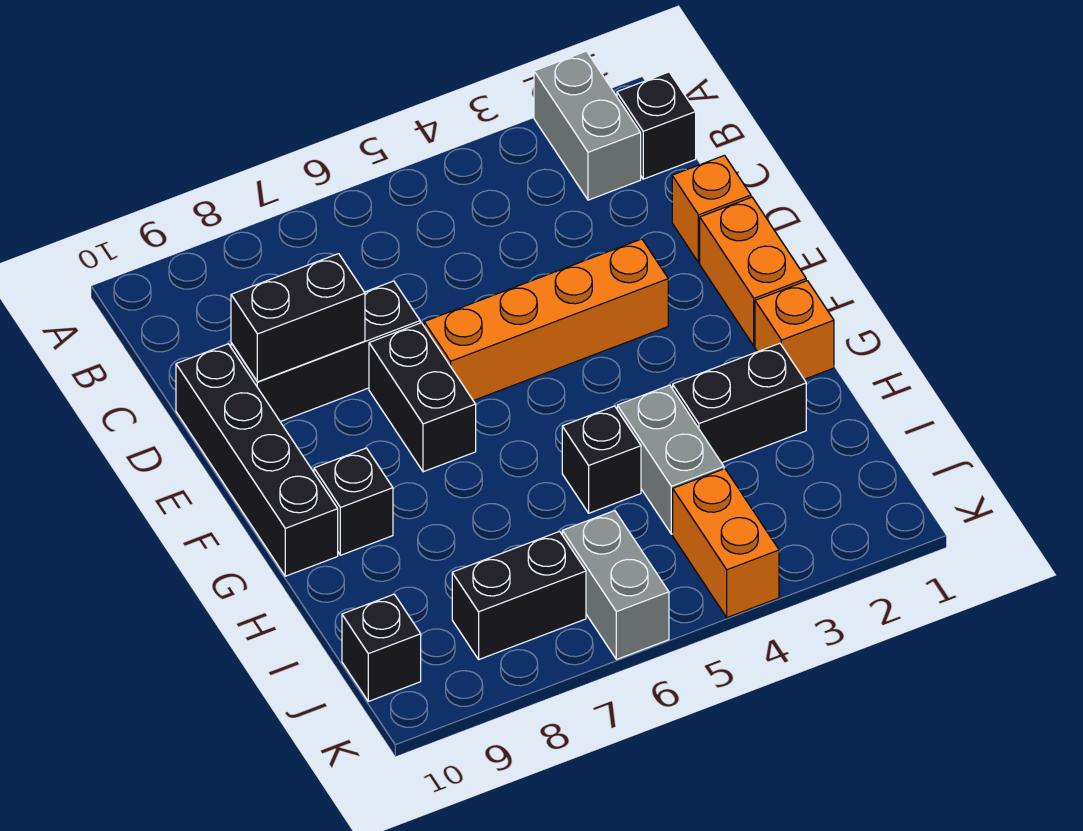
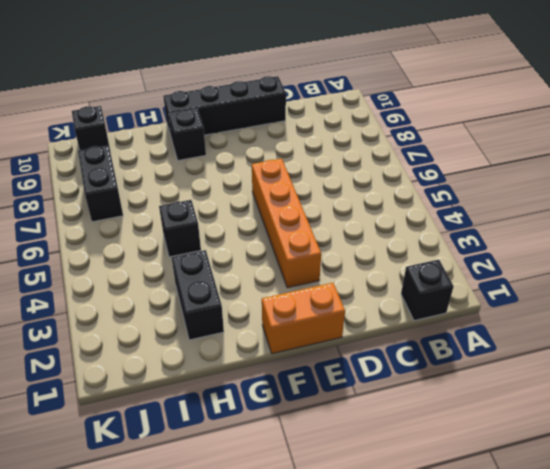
none -> grey brick A2:B2 level 1
none -> orange brick D1 level 1
none -> black brick D7:D9 level 1

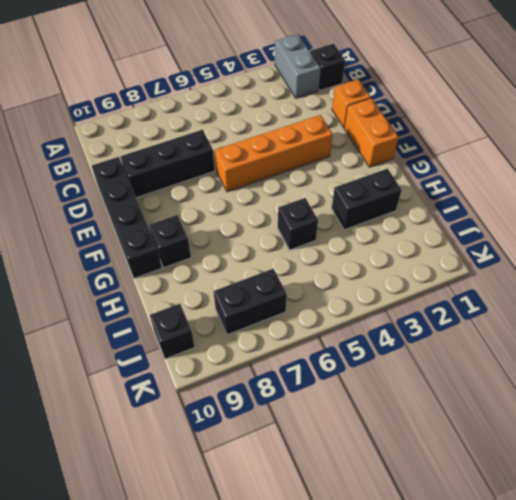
none -> black brick E7:F7 level 1
none -> orange brick G1 level 1
none -> grey brick H4:I4 level 1

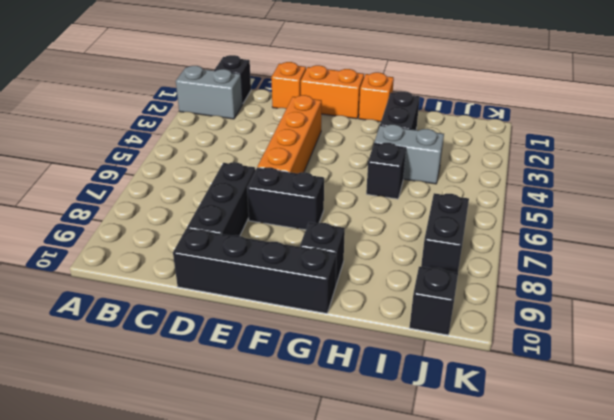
none -> orange brick J4:K4 level 1
none -> grey brick J6:K6 level 1
none -> black brick D8:D9 level 2

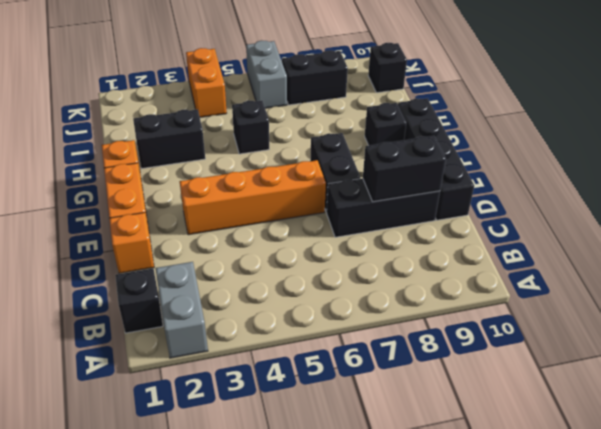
none -> grey brick H4:I4 level 1

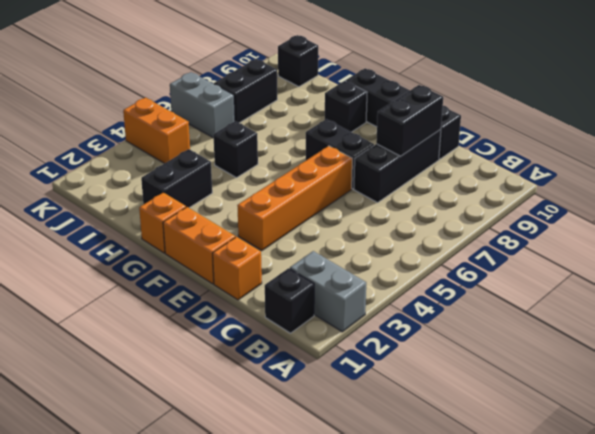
none -> grey brick H4:I4 level 1

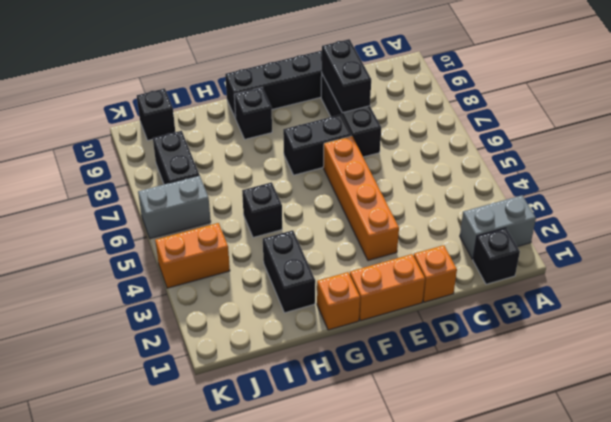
none -> grey brick H4:I4 level 1

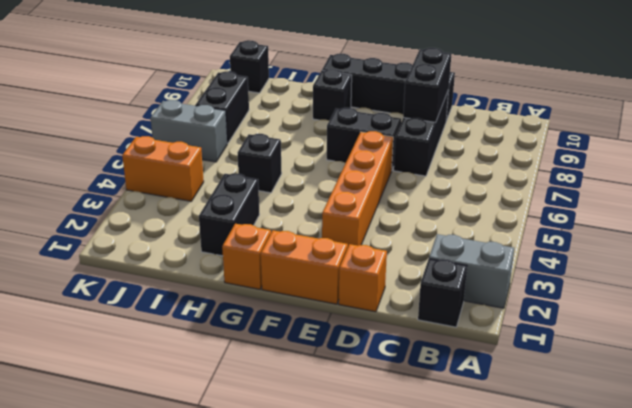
none -> grey brick H4:I4 level 1

